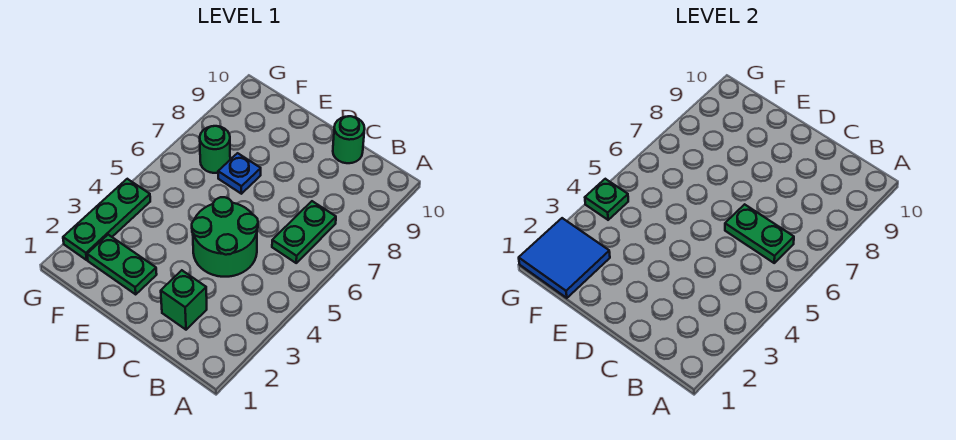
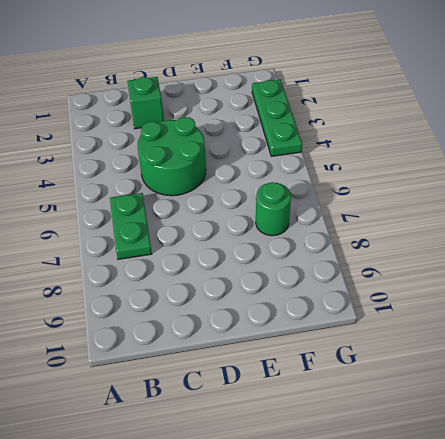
none -> green round brick C10 level 1
none -> green plate E2:F2 level 1

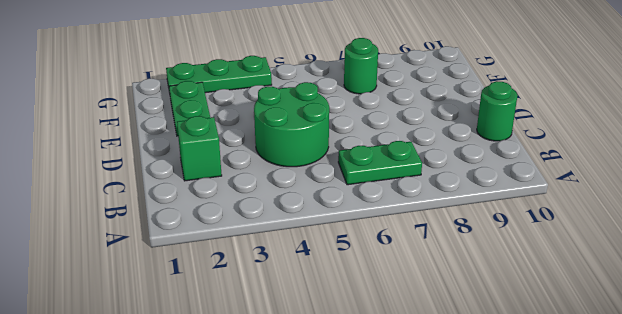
none -> blue plate E7 level 1
none -> green plate B6:C6 level 2

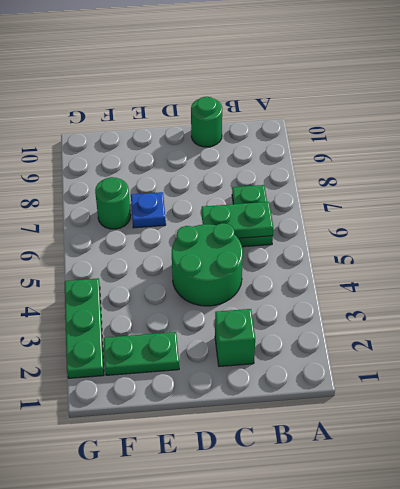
none -> blue tile F1:G2 level 2
none -> green plate G4 level 2

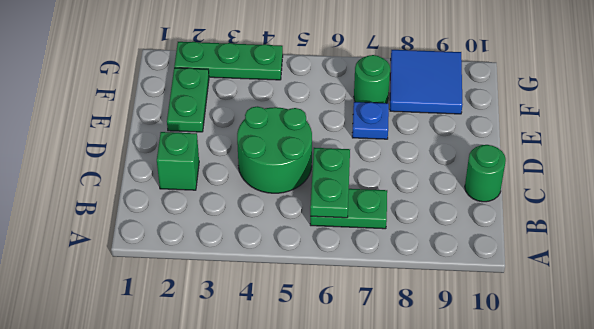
blue tile F8:G9 level 1 -> blue tile F1:G2 level 2
none -> green plate G4 level 2

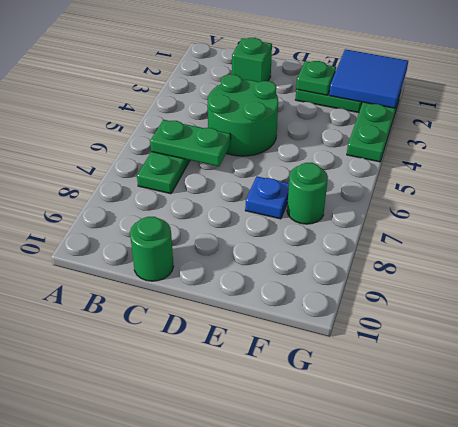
green plate E2 level 2 -> green plate G4 level 2

